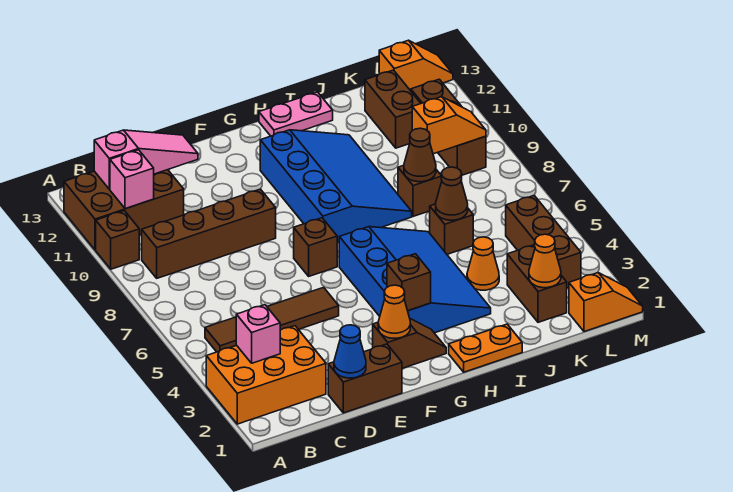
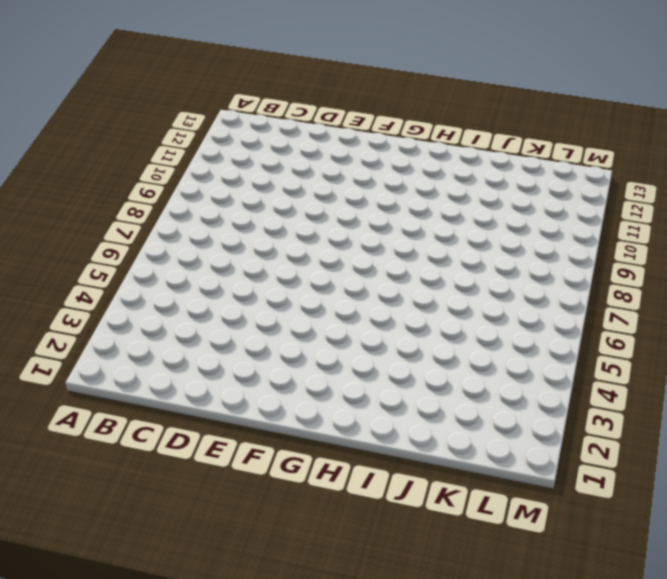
none -> orange brick A2:C3 level 1
none -> brown brick A10 level 1
none -> brown brick A11:C12 level 1
none -> brown tile B5:E5 level 1

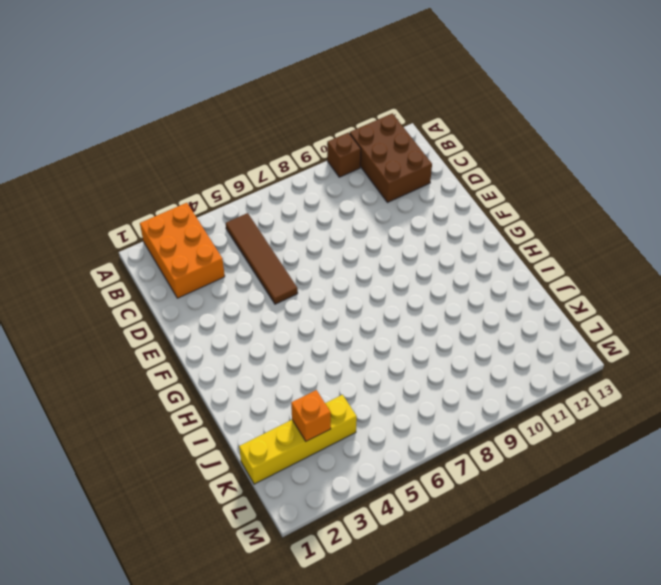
yellow brick K1:K4 level 1 -> brown brick K2:K3 level 1
orange brick K3 level 2 -> none
none -> brown brick B9:E9 level 1
none -> brown brick D1:E1 level 1
none -> brown slope F2:G2 level 1 top F
none -> brown brick F7 level 1

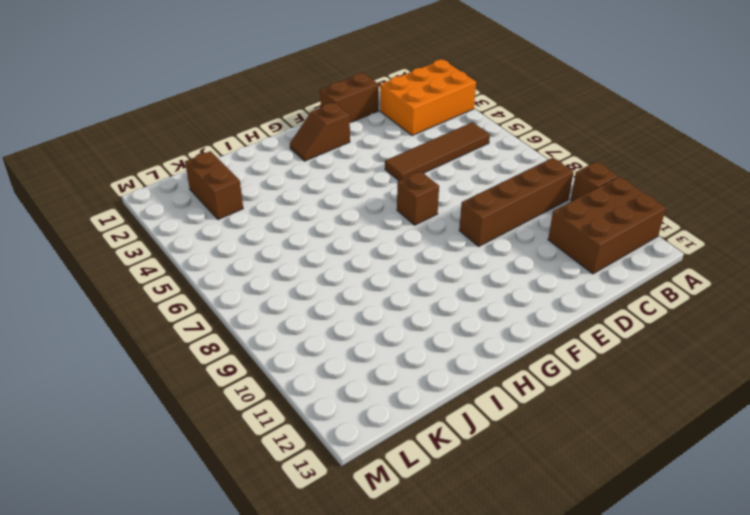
none -> blue slope G3:I6 level 1 top G
none -> blue slope G8:I11 level 1 top G
none -> orange plate H1:I1 level 1
none -> pink plate H13:I13 level 1

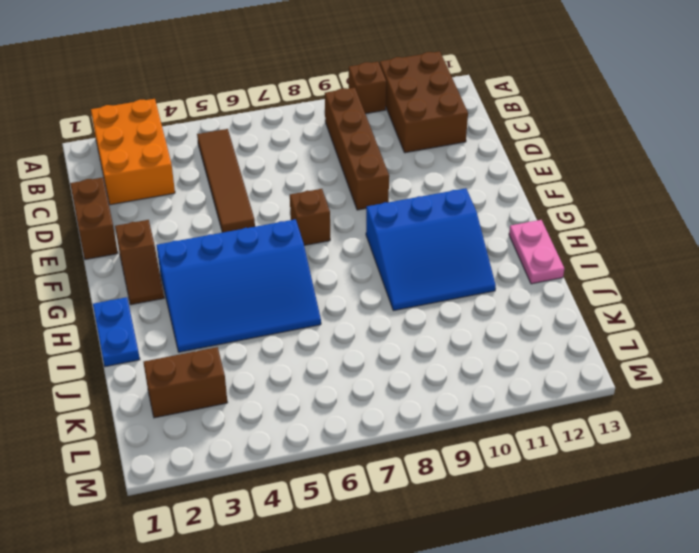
blue slope G9:I11 level 1 top G -> blue slope G8:I11 level 1 top G
blue plate H1:I1 level 1 -> orange plate H1:I1 level 1
none -> orange cone J4 level 1
none -> brown brick J6 level 1
none -> brown brick J8 level 1
none -> brown brick K11:K12 level 1

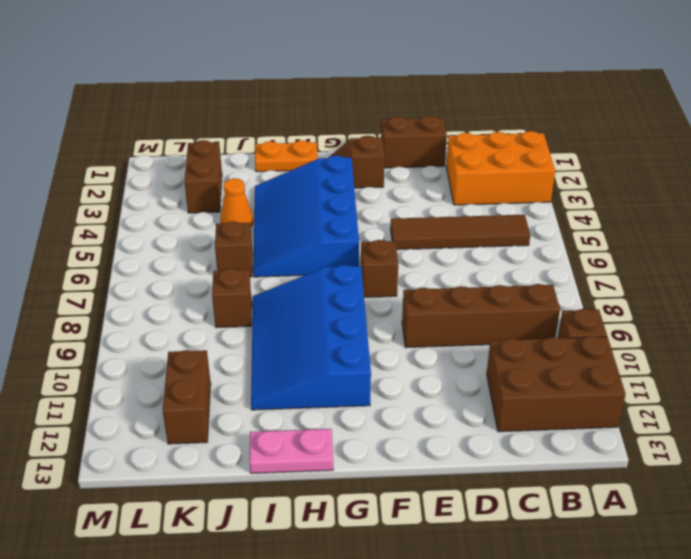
none -> orange slope L1:M1 level 1 top L
none -> brown brick L3:L5 level 1
none -> brown brick L9:L11 level 1
none -> orange slope L13:M13 level 1 top L

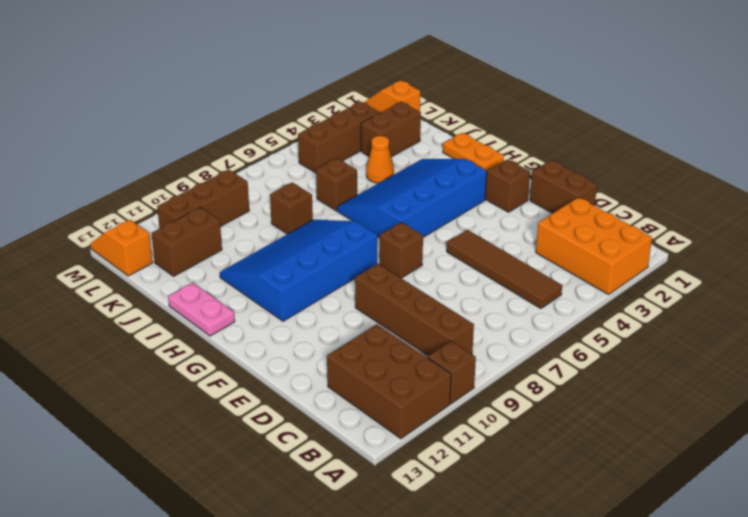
none -> pink brick B3 level 2
none -> pink brick B11 level 2
none -> pink slope B12:D12 level 2 top B
none -> blue cone D1 level 2

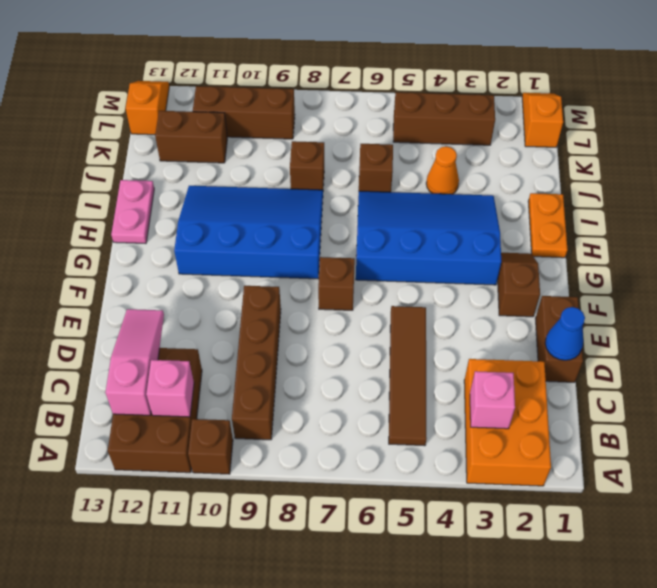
none -> brown brick K2:K3 level 1
none -> orange cone F2 level 2
none -> brown brick G3 level 2
none -> brown cone J6 level 2

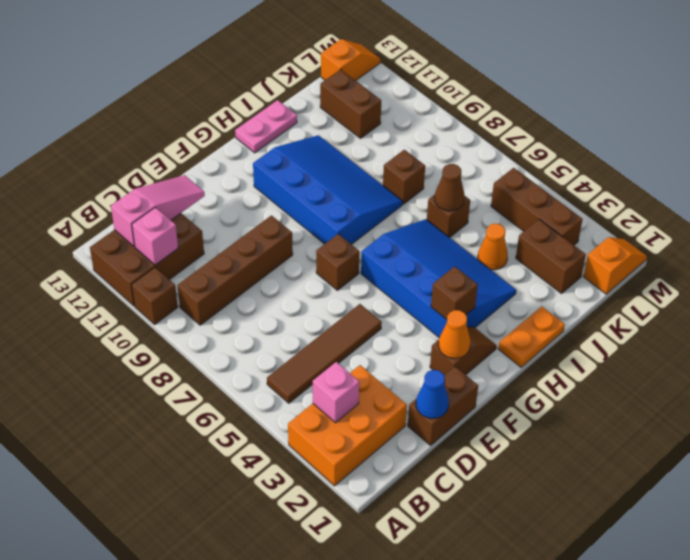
none -> brown brick L9:L11 level 1
none -> brown cone J8 level 2
none -> orange cone K2 level 2
none -> orange slope K9:L9 level 2 top K

